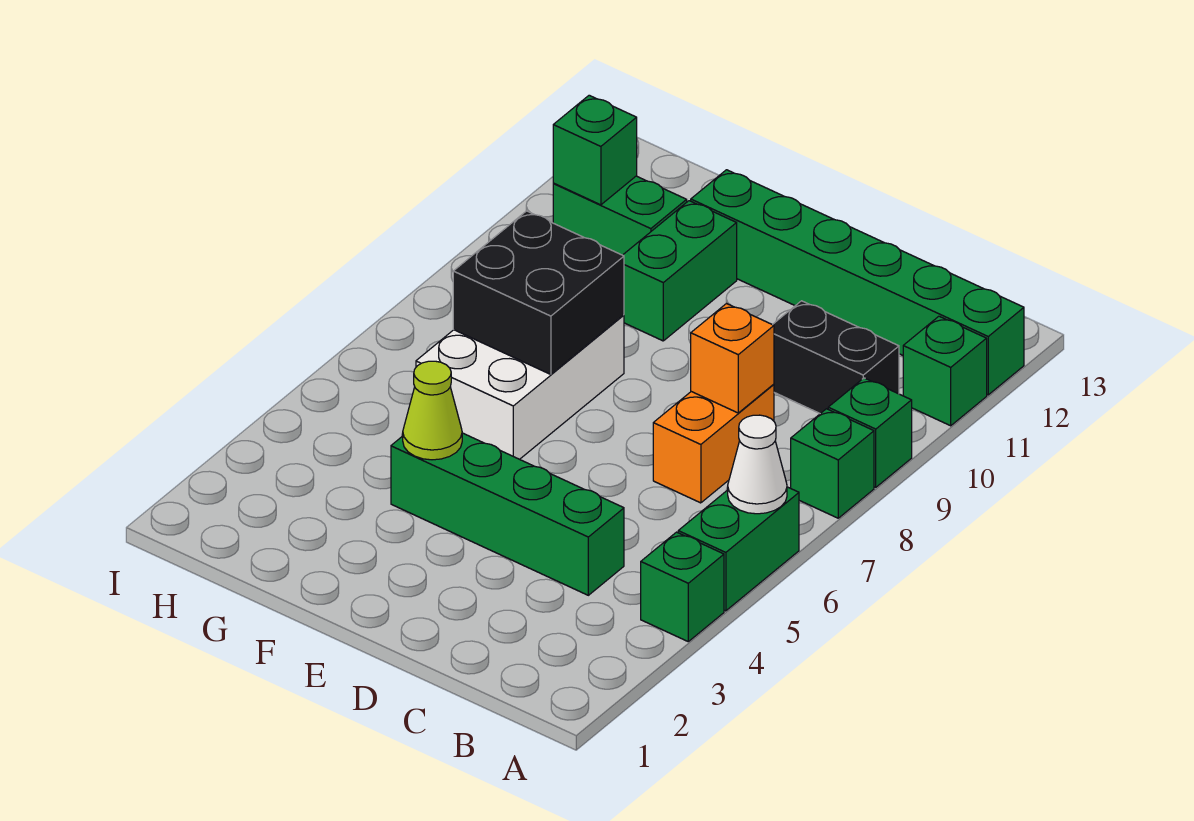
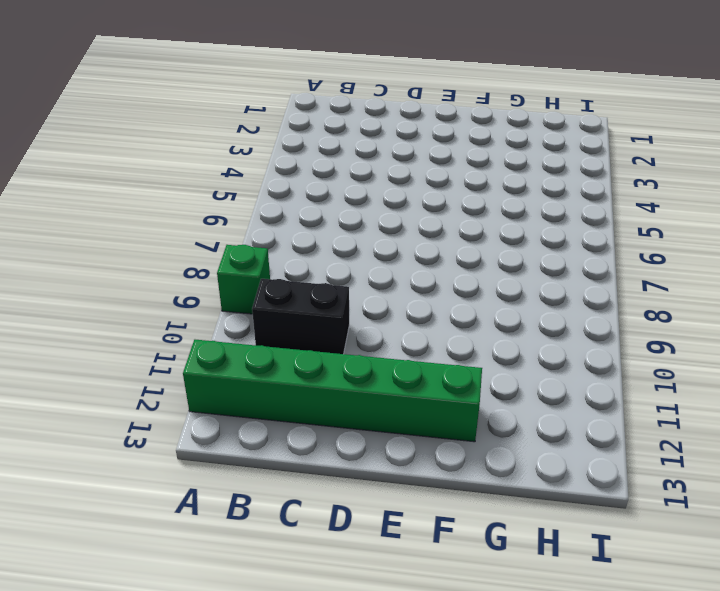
none -> green brick A4 level 1
none -> green brick A5:A6 level 1
none -> green brick A8 level 1

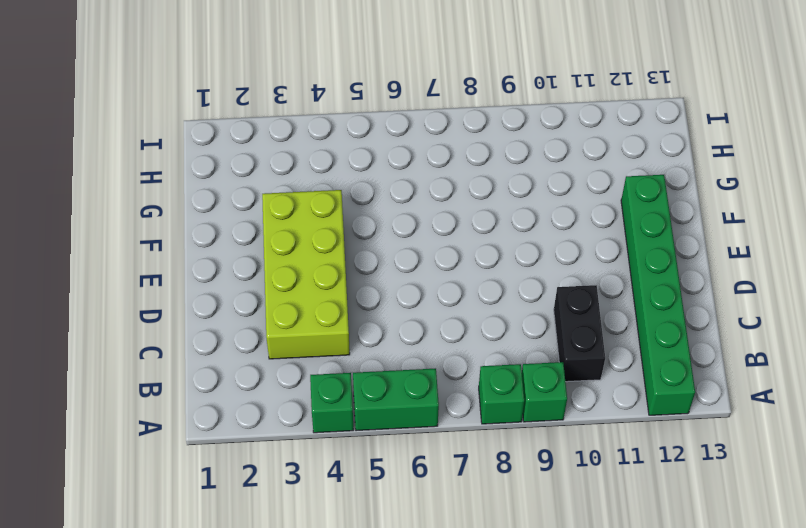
lime brick C3:F4 level 1 -> green brick C4:F4 level 1
none -> green brick A11 level 1
none -> orange brick C7:C8 level 1
none -> white brick F6:G8 level 1

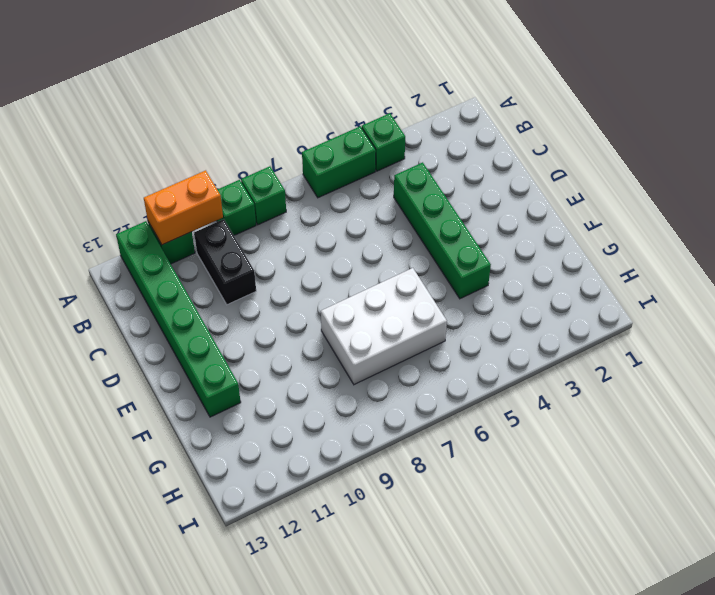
orange brick A10:A11 level 2 -> orange brick C7:C8 level 1
none -> green brick F10:F11 level 1
none -> green brick G11:H11 level 1
none -> white cone A6 level 2

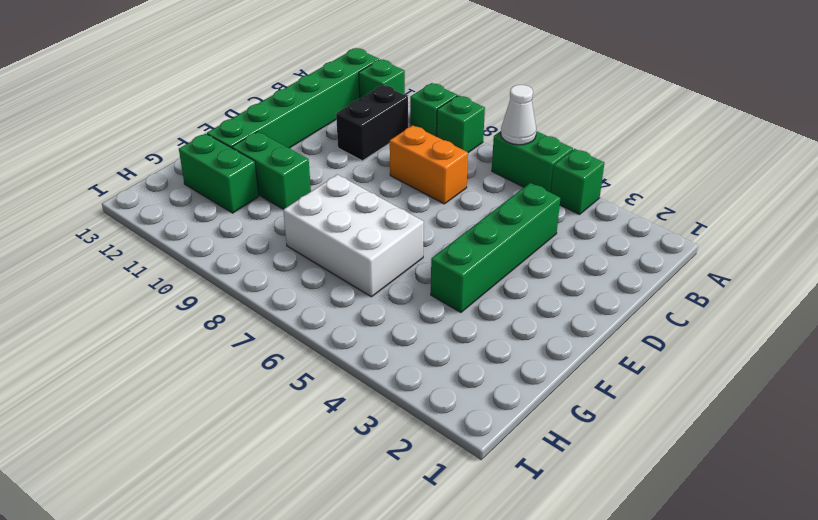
green brick G11:G12 level 1 -> green brick G11:H11 level 1
none -> orange brick C8 level 2
none -> lime cone F4 level 2
none -> black brick F7:G8 level 2

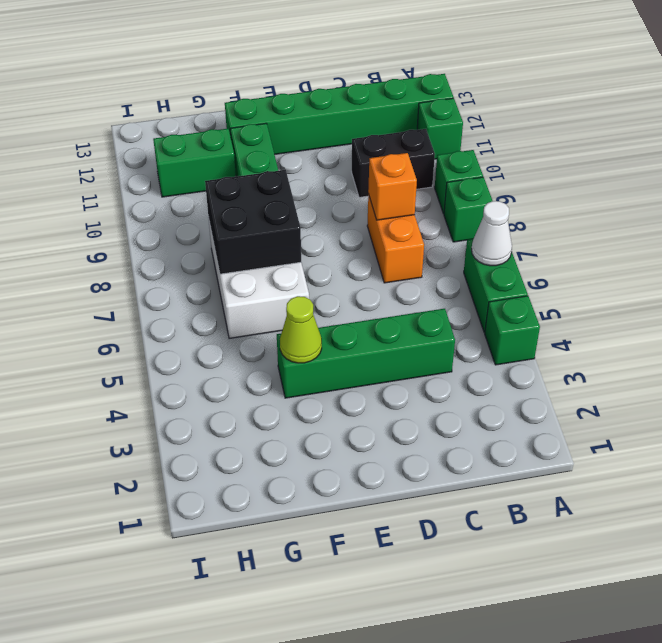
none -> green brick H11 level 2

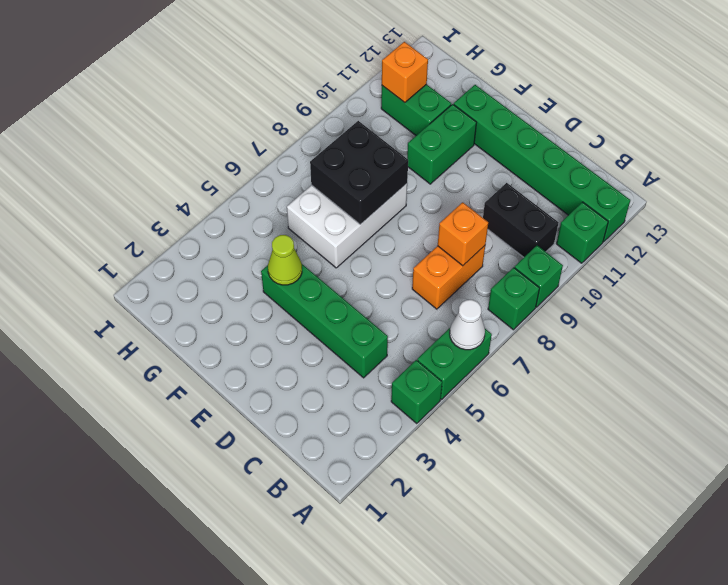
orange brick H11 level 2 -> green brick H11 level 2

